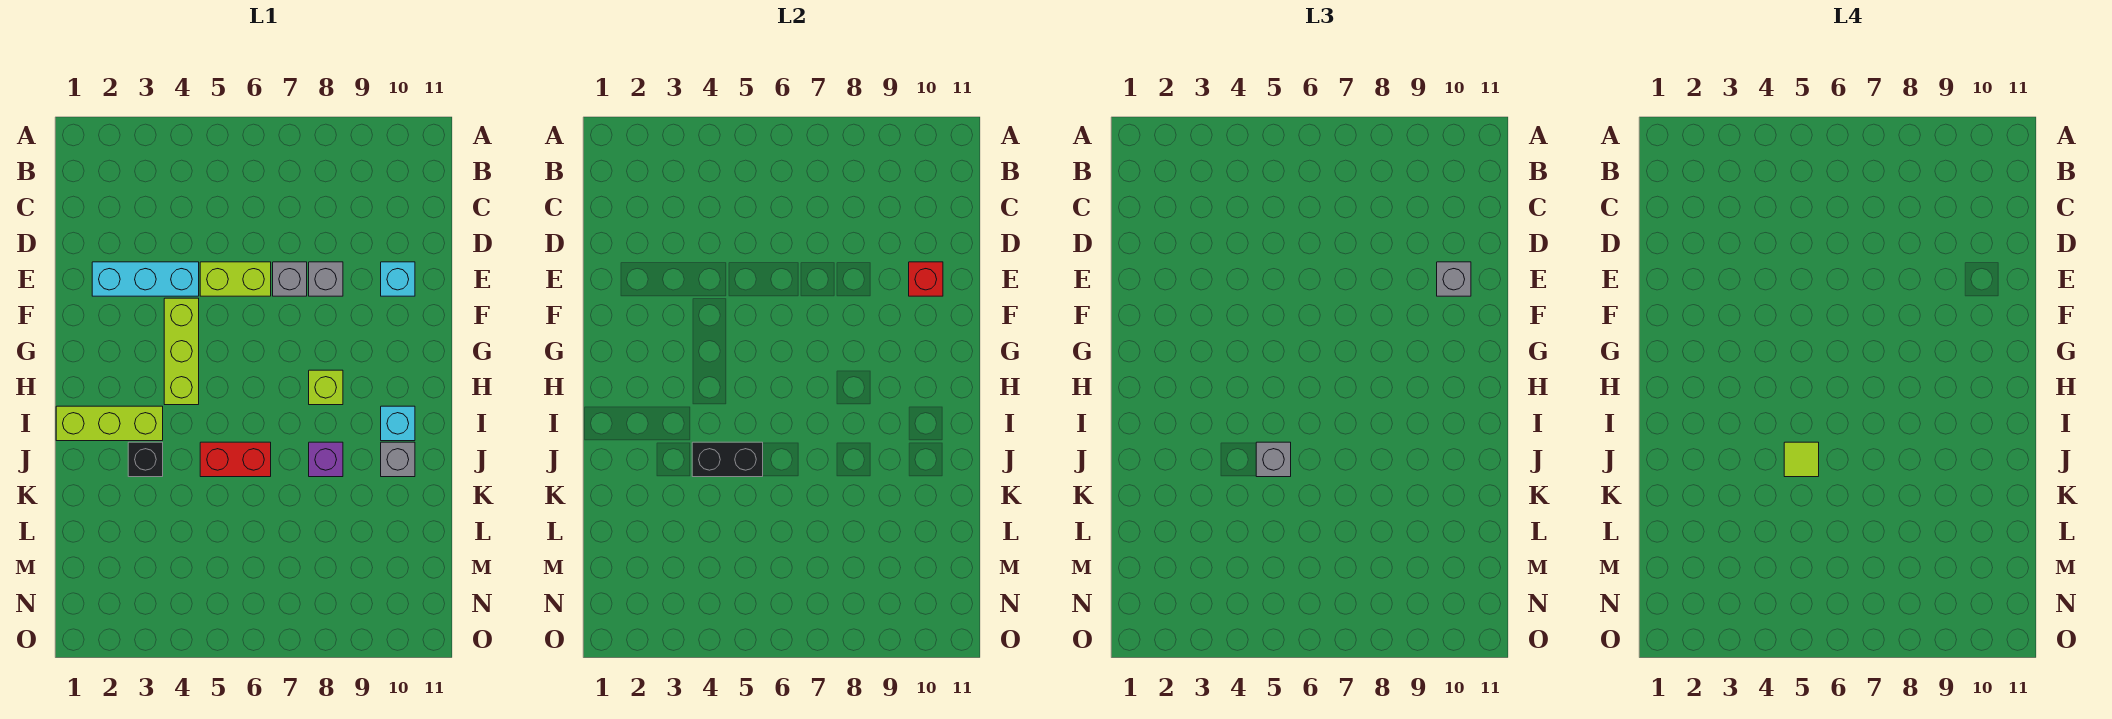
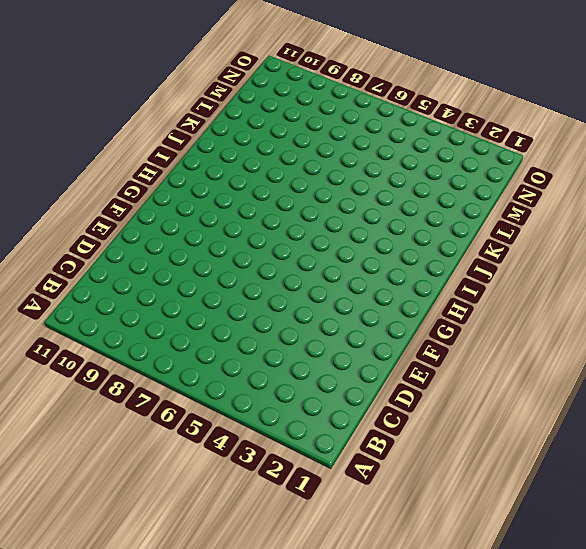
none -> cyan brick E2:E4 level 1
none -> lime brick E5:E6 level 1
none -> grey brick E7 level 1

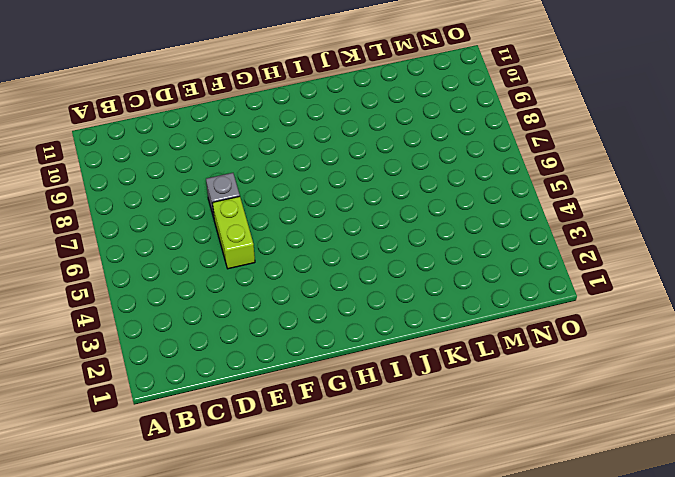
none -> cyan brick E2:E4 level 1
none -> grey brick E8 level 1
none -> cyan brick E10 level 1

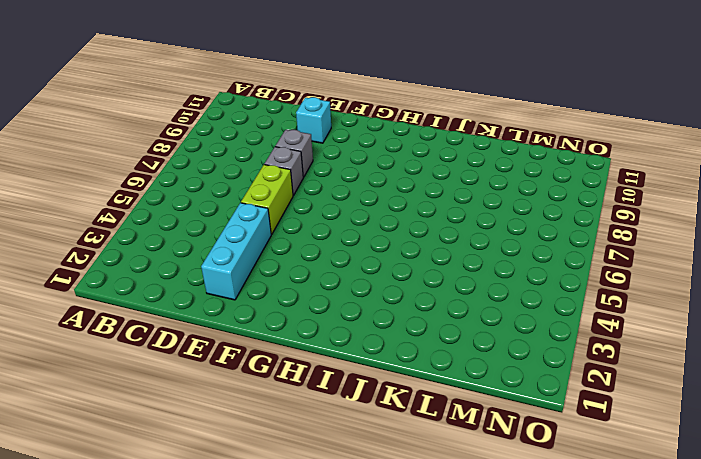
none -> lime brick F4:H4 level 1
none -> lime brick H8 level 1
none -> lime brick I1:I3 level 1

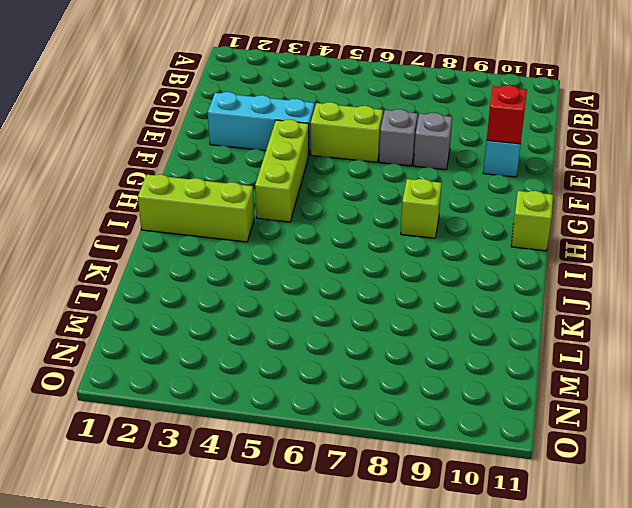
lime brick H11 level 1 -> none
none -> cyan brick I10 level 1
none -> black brick J3 level 1
none -> red brick J5:J6 level 1

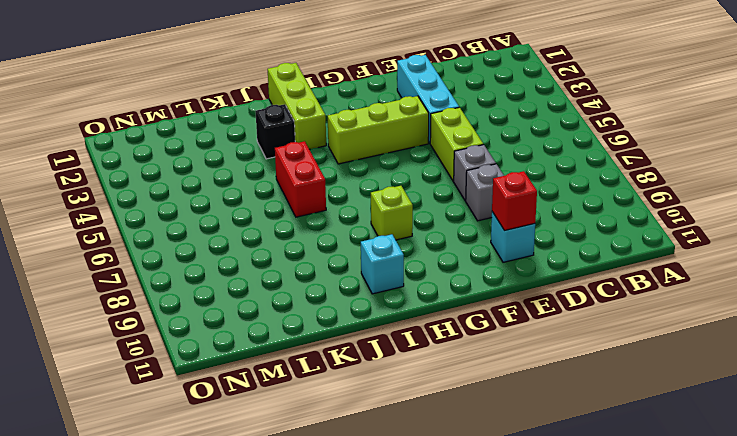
none -> purple brick J8 level 1
none -> grey brick J10 level 1
none -> black brick J4:J5 level 2

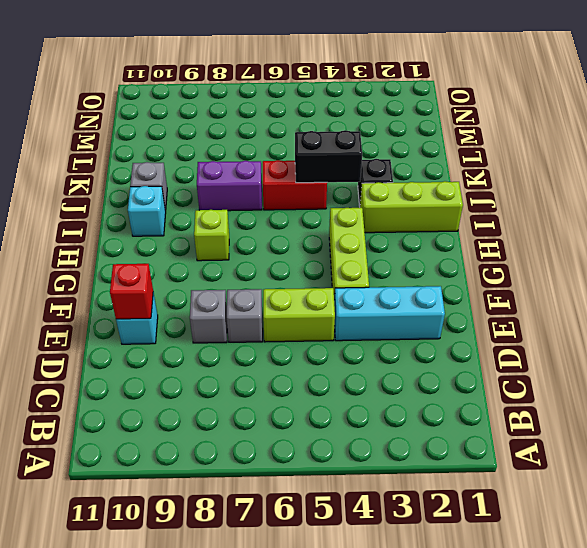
purple brick J7:J8 level 1 -> purple brick J8 level 1
none -> grey brick E10 level 3
none -> grey brick J5 level 3
none -> lime tile J5 level 4

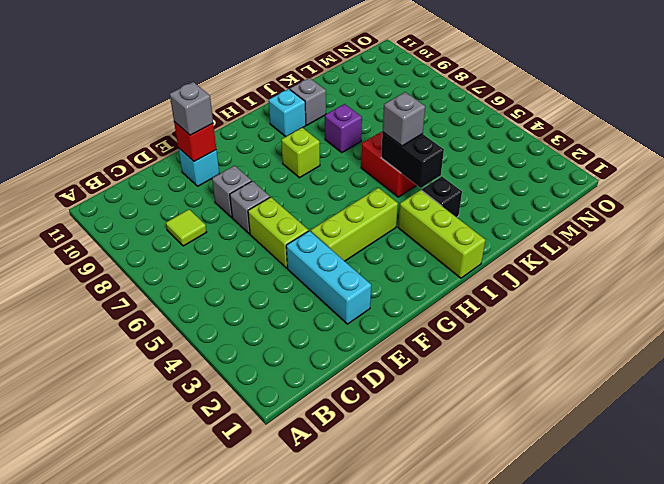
lime tile C8 level 1 -> lime tile J5 level 4

